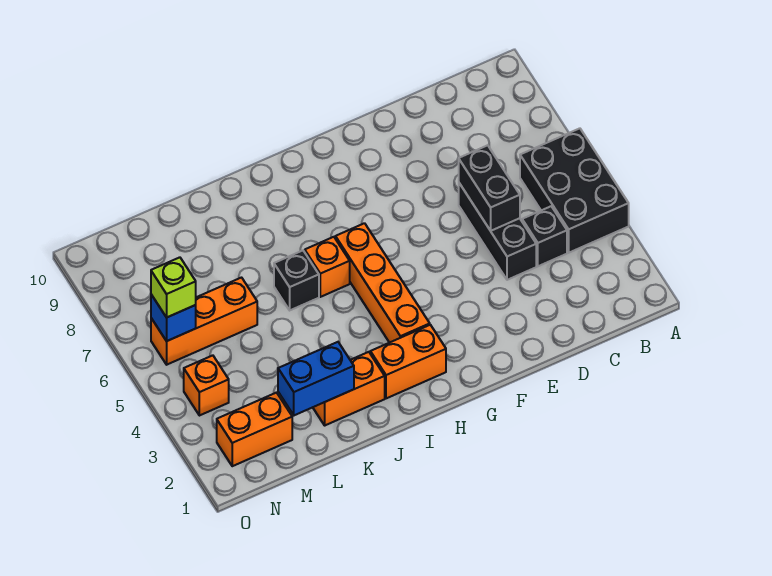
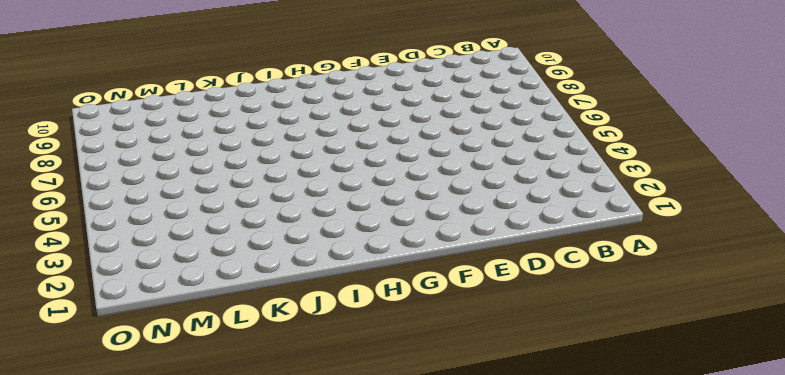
none -> black brick A4:B6 level 1
none -> black brick C4 level 1
none -> black brick D4:D6 level 1

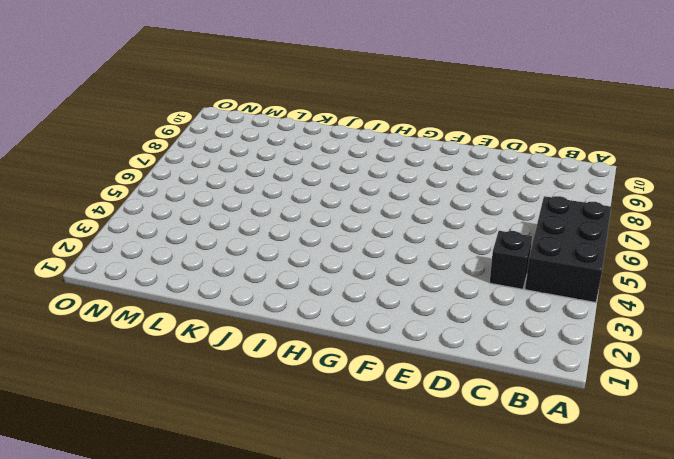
none -> black brick D4:D6 level 1
none -> orange brick H2:I2 level 1
none -> orange brick H3:H6 level 1

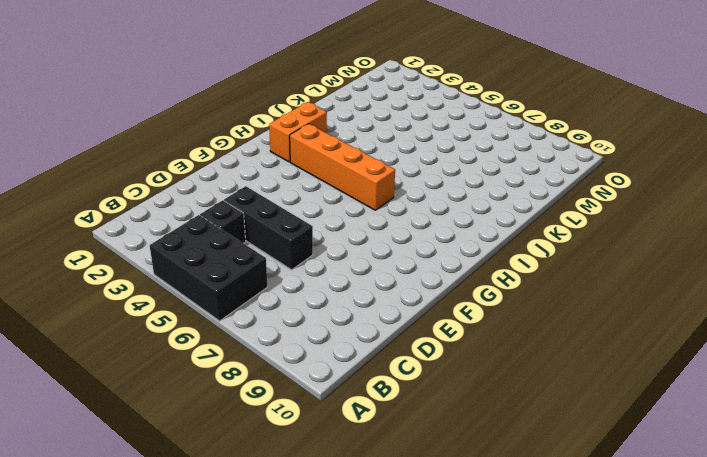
none -> orange brick I6 level 1
none -> orange brick J2:K2 level 1
none -> black brick J6 level 1

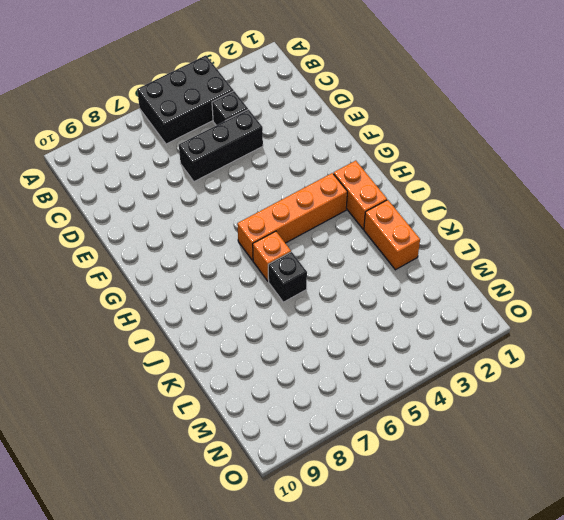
none -> orange brick L6:N6 level 1
none -> orange brick M2:N2 level 1
none -> orange brick N4 level 1

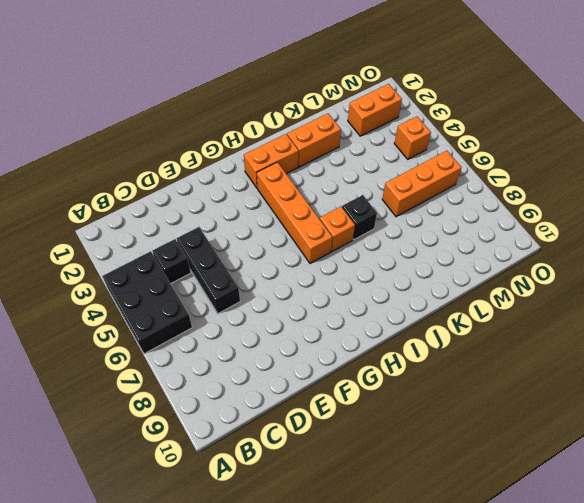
none -> black brick D5:D6 level 2
none -> blue brick K2:L2 level 2
none -> blue brick N6 level 2

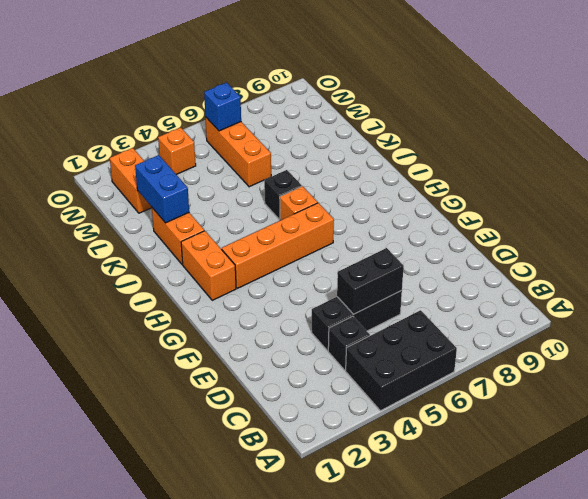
none -> lime brick N6 level 3

